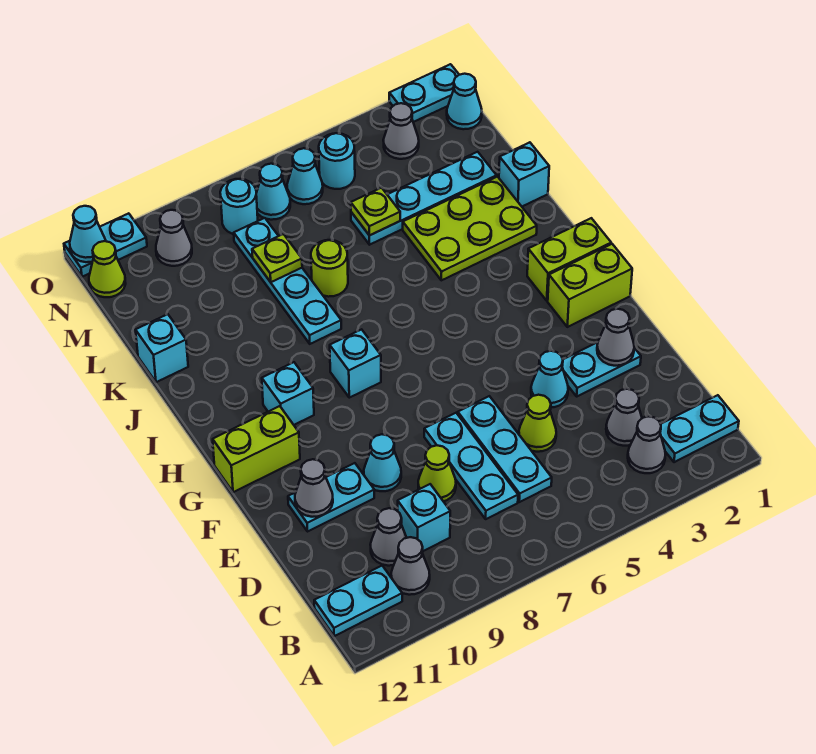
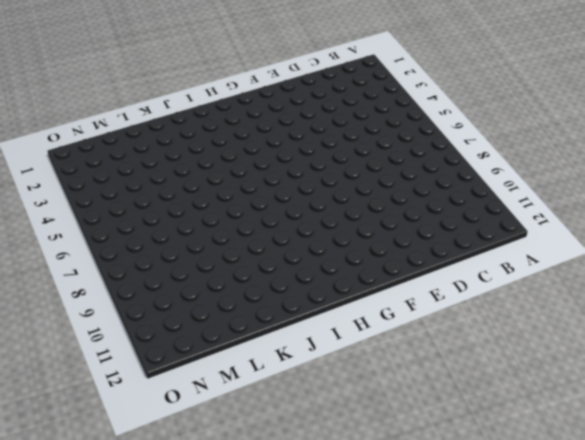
none -> cyan plate B1:B2 level 1
none -> grey cone B3 level 1
none -> grey cone B10 level 1
none -> cyan plate B11:B12 level 1

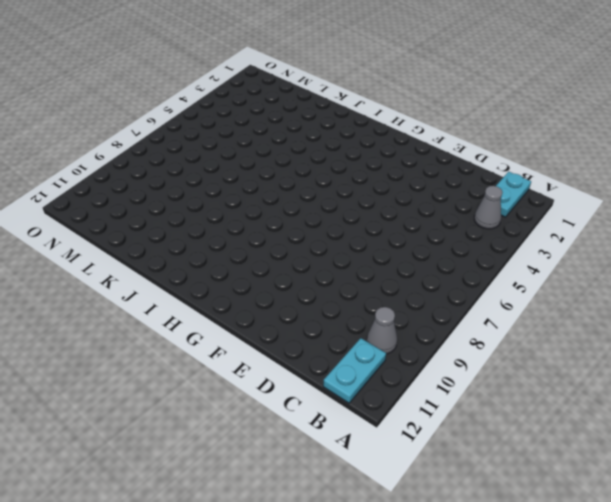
none -> grey cone C3 level 1
none -> cyan plate C6:E6 level 1
none -> cyan plate C7:E7 level 1
none -> cyan brick C9 level 1

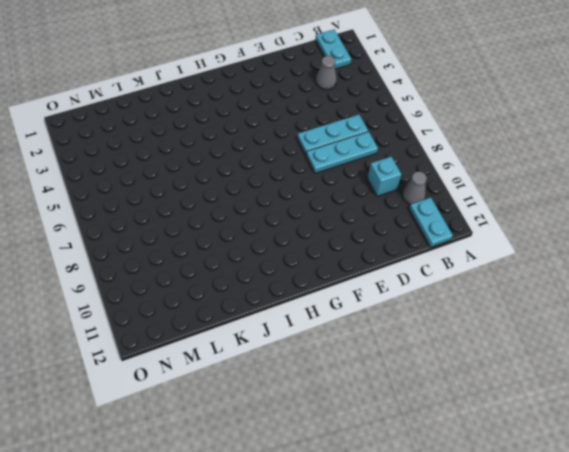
none -> grey cone B3 level 1
none -> grey cone C10 level 1
none -> lime cone D5 level 1
none -> lime cone D8 level 1

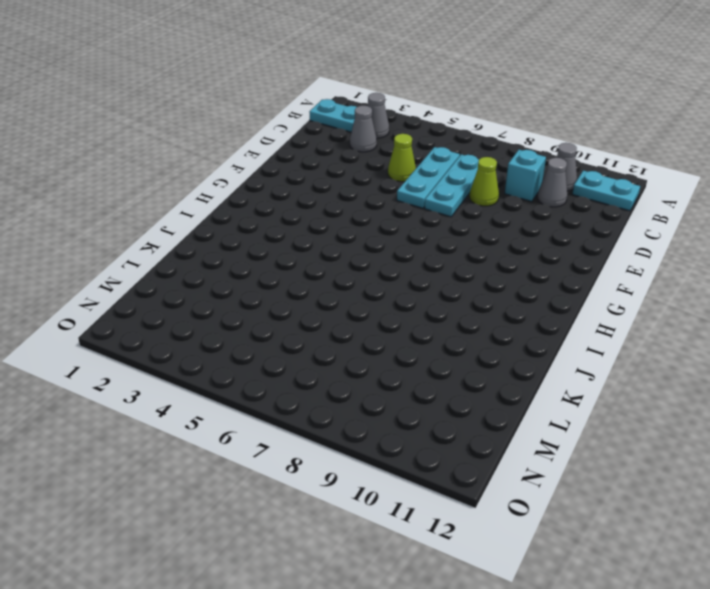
none -> cyan plate E2:E3 level 1
none -> cyan cone E4 level 1
none -> cyan cone E9 level 1
none -> cyan plate E10:E11 level 1

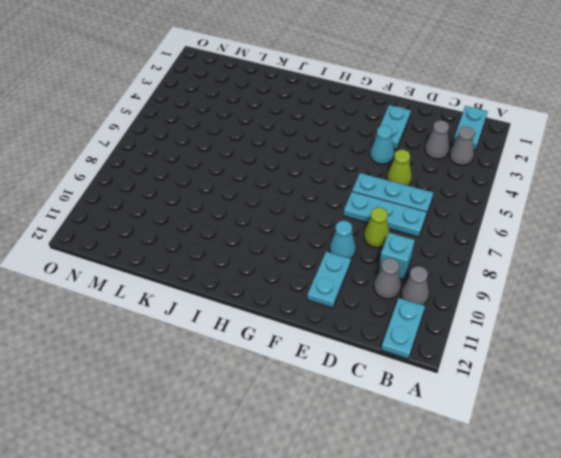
none -> lime brick G1:G2 level 1
none -> lime brick G11:G12 level 1
none -> lime brick H1:H2 level 1
none -> cyan brick H8 level 1

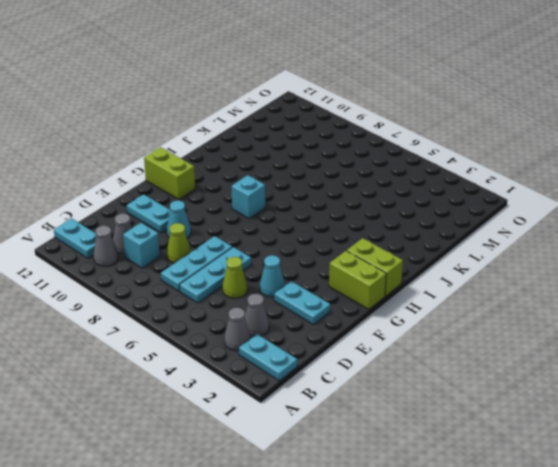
none -> cyan brick H10 level 1
none -> lime plate J2:K4 level 1
none -> cyan plate J8:M8 level 1
none -> cyan brick K1 level 1

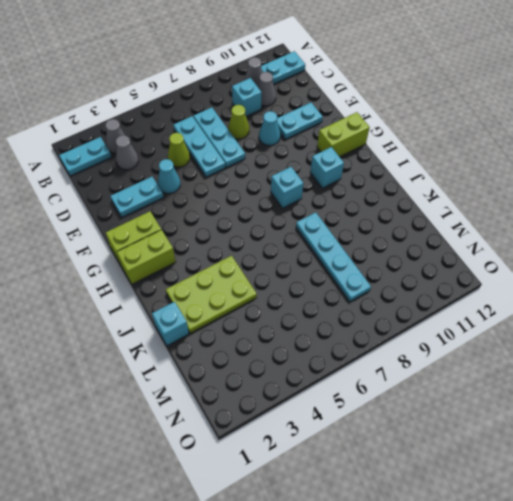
none -> lime round brick K7 level 1
none -> cyan brick K12 level 1
none -> cyan plate L2:L5 level 1
none -> cyan cone N1 level 1

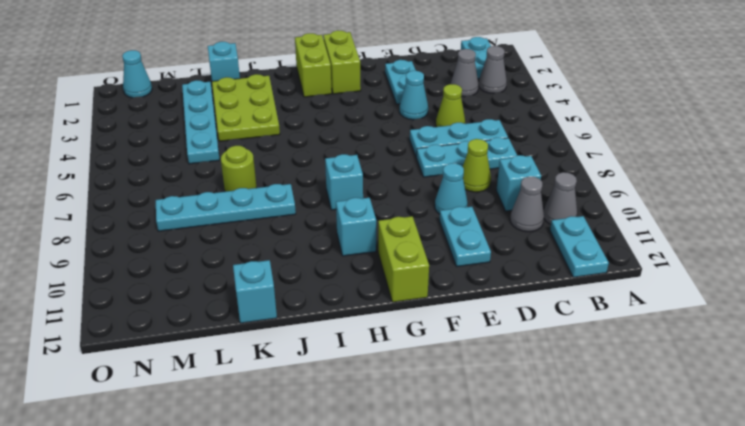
none -> grey cone N3 level 1
none -> cyan round brick N5 level 1
none -> cyan cone N6 level 1
none -> cyan cone N7 level 1

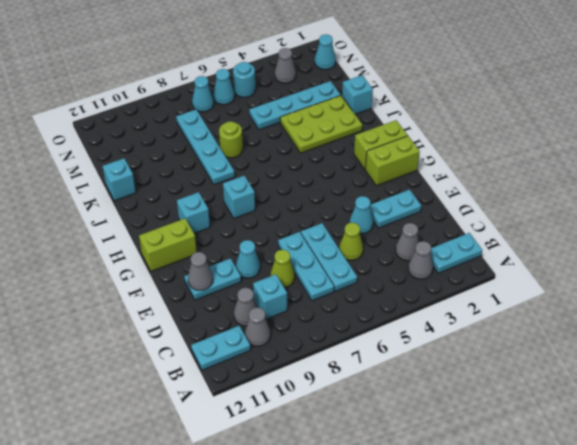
none -> cyan round brick N8 level 1
none -> grey cone N10 level 1
none -> lime cone N12 level 1
none -> cyan plate O1:O2 level 1

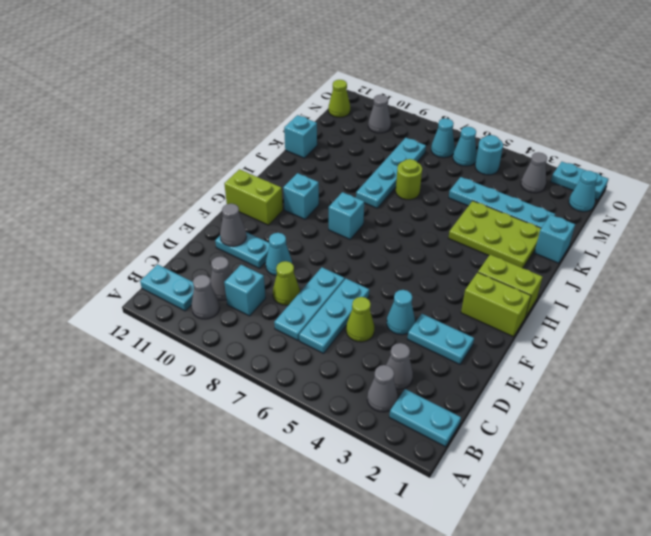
none -> cyan round brick N8 level 1
none -> cyan plate O11:O12 level 1
none -> grey cone E2 level 2
none -> lime plate L5 level 2

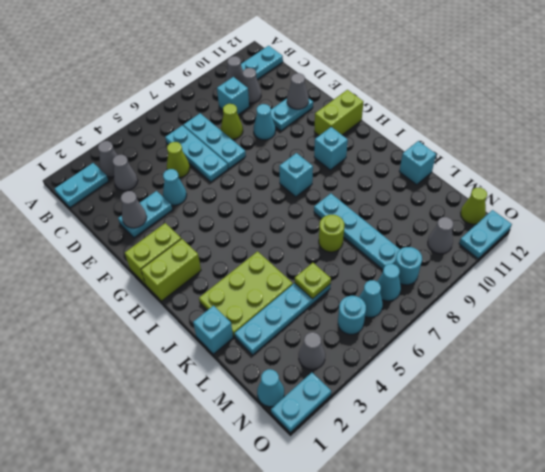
none -> lime plate L8 level 2
none -> cyan cone O12 level 2

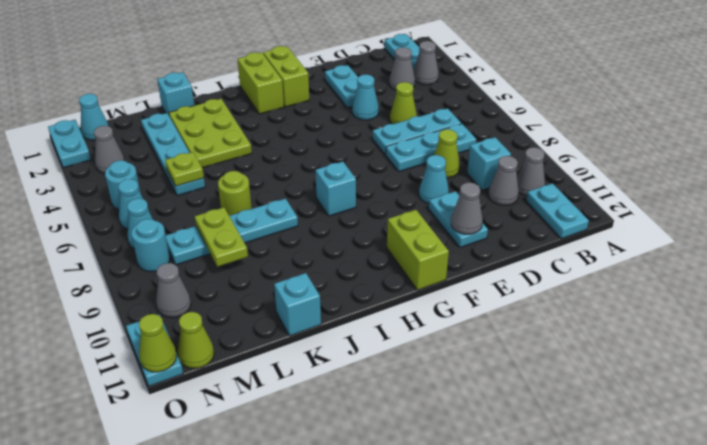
lime plate L8:L9 level 2 -> lime plate L8 level 2
lime cone O12 level 2 -> cyan cone O12 level 2
none -> cyan brick H10 level 1
none -> grey cone E2 level 2

